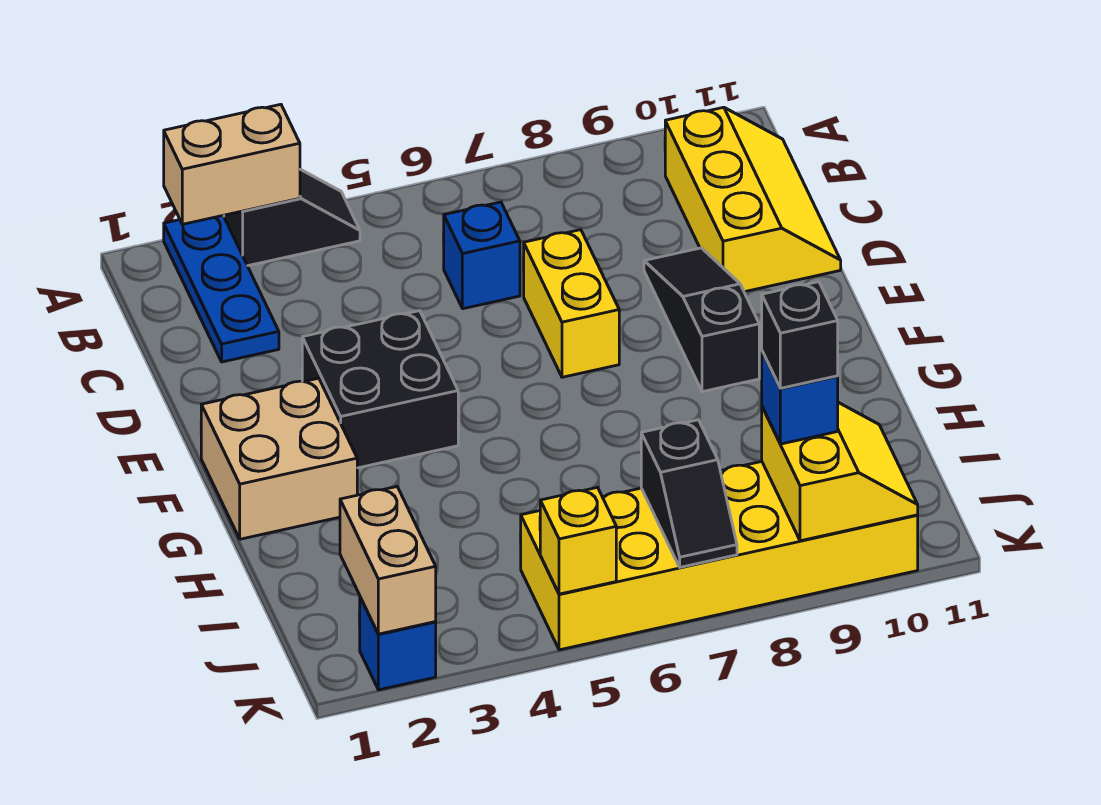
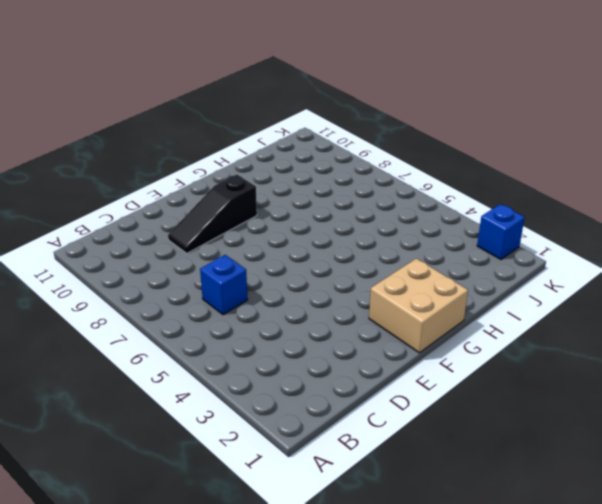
none -> blue plate A2:C2 level 1
none -> black slope A3:A4 level 1 top 3
none -> yellow slope B10:D11 level 1 top 10

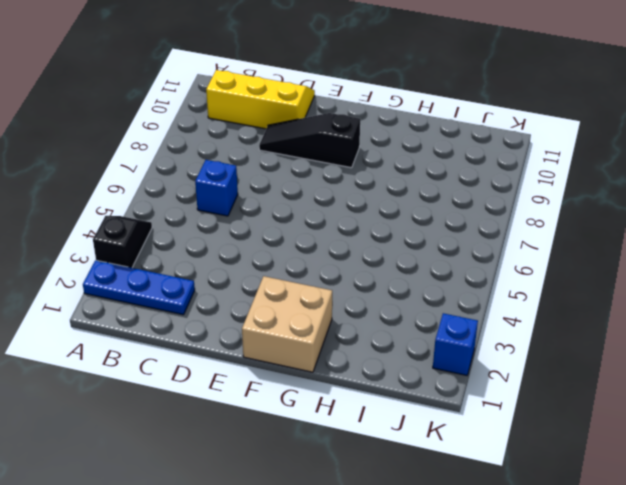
none -> yellow brick D7:E7 level 1
none -> black brick E3:F4 level 1
none -> yellow brick J5:K10 level 1

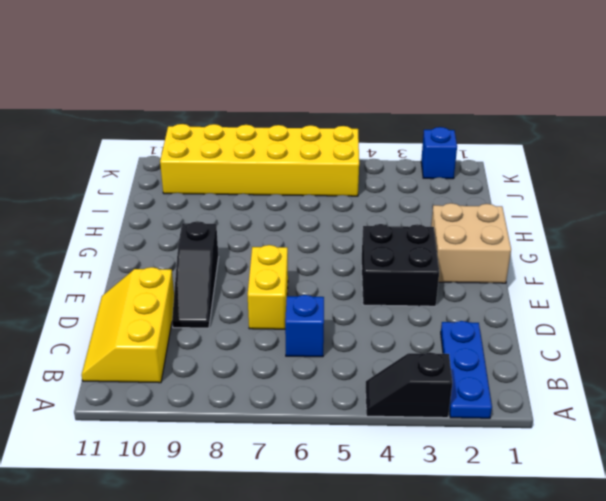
none -> tan brick A2:A3 level 2
none -> tan brick J2:K2 level 2
none -> black slope J7:K7 level 2 top J

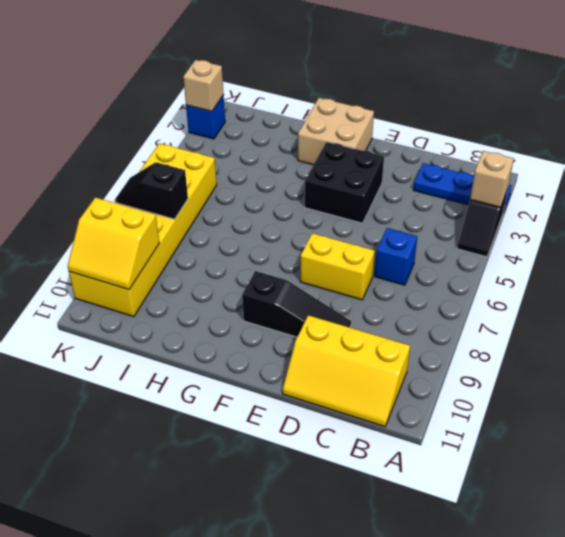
tan brick A3 level 2 -> tan brick A2:A3 level 2
tan brick K2 level 2 -> tan brick J2:K2 level 2
none -> yellow brick K5 level 2
none -> blue brick J9 level 3
none -> black brick J9 level 4

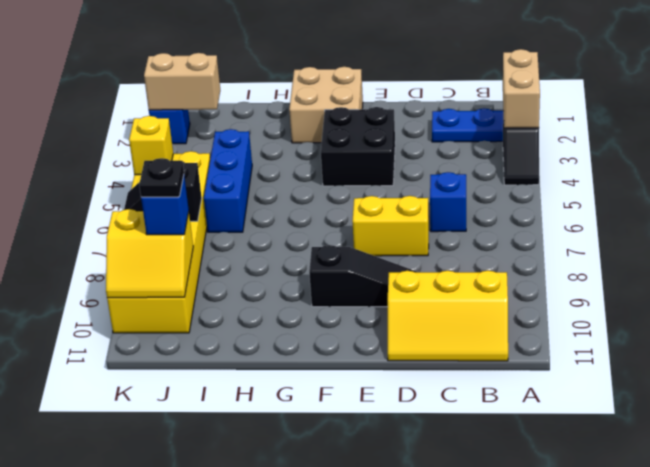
blue brick I4:I6 level 1 -> none
black plate J9 level 4 -> black brick J9 level 4

